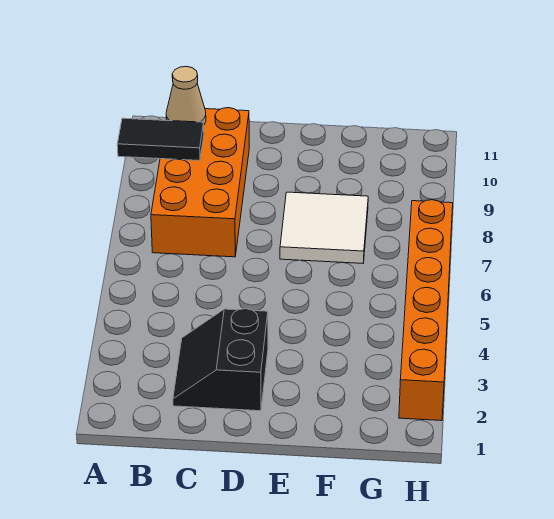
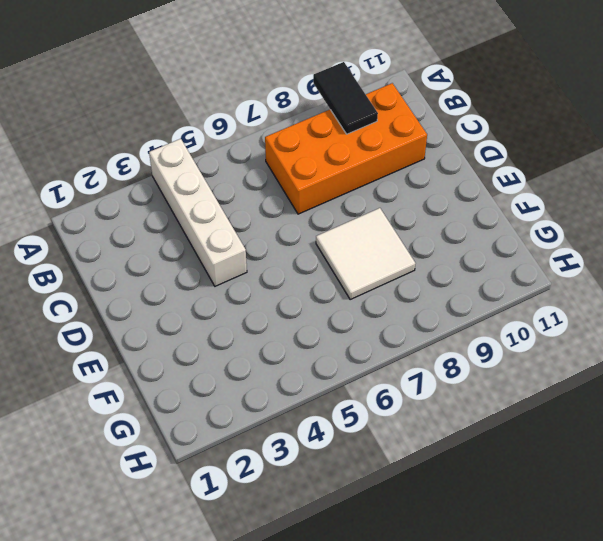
white brick A4:D4 level 1 -> none
none -> black slope C2:D3 level 1 top D
none -> orange brick H2:H7 level 1

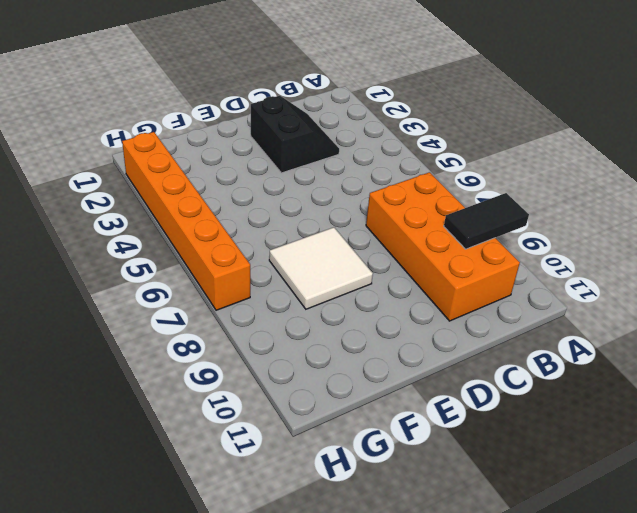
none -> tan cone B10 level 2

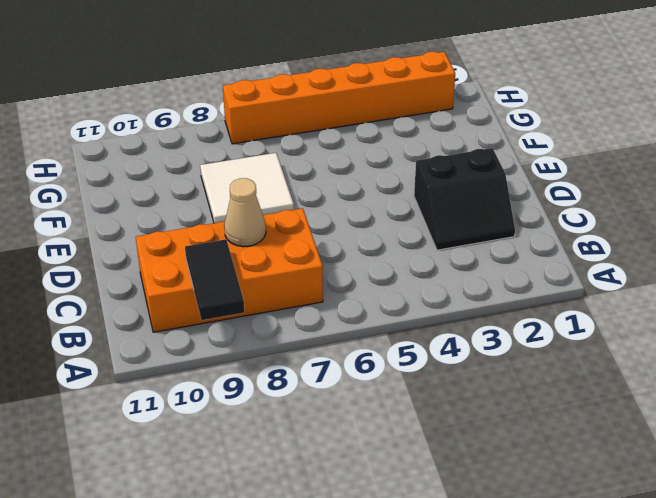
tan cone C8 level 2 -> tan cone B10 level 2

